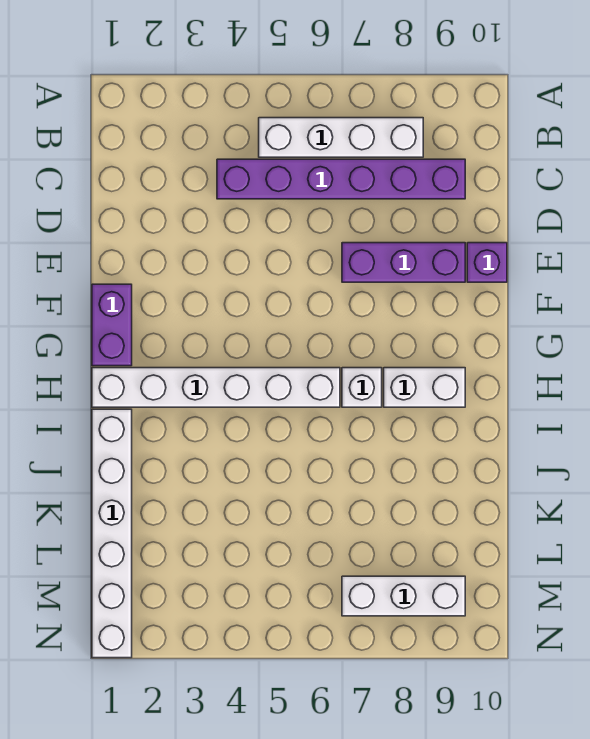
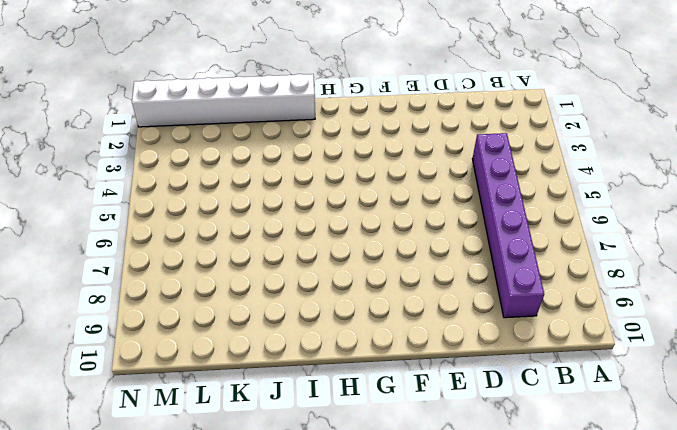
none -> white brick B5:B8 level 1
none -> purple brick E7:E9 level 1

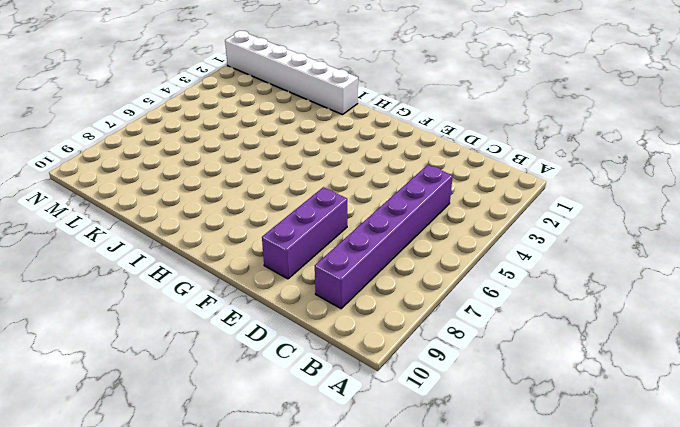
none -> white brick B5:B8 level 1
none -> purple brick E10 level 1

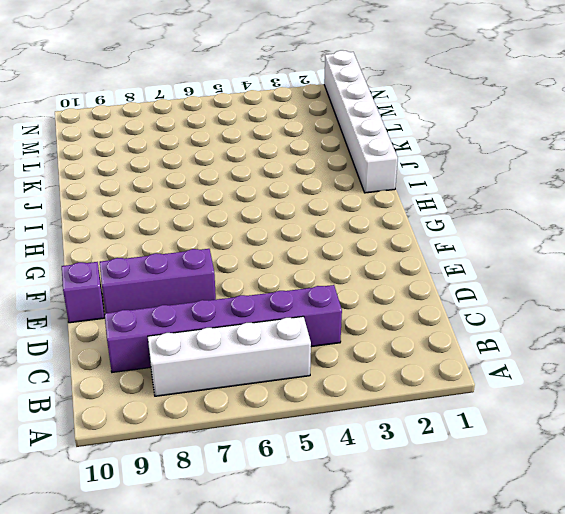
none -> purple brick F1:G1 level 1
none -> white brick H1:H6 level 1

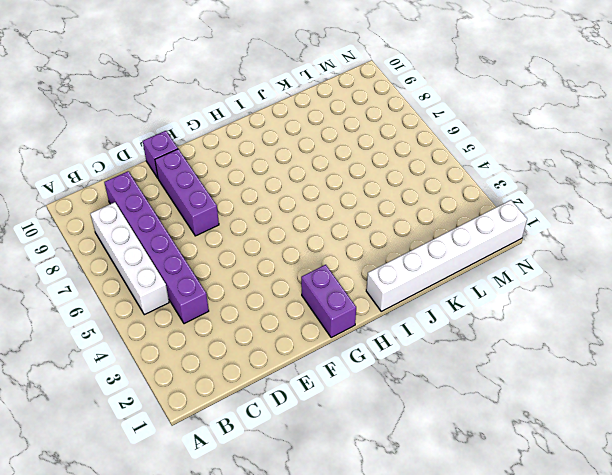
purple brick G1:G2 level 1 -> purple brick F1:G1 level 1
none -> white brick H1:H6 level 1
none -> white brick H7 level 1

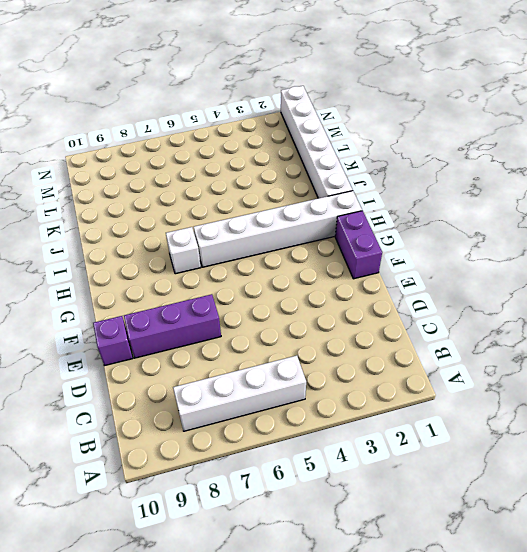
none -> purple brick C4:C9 level 1
none -> white brick H8:H9 level 1

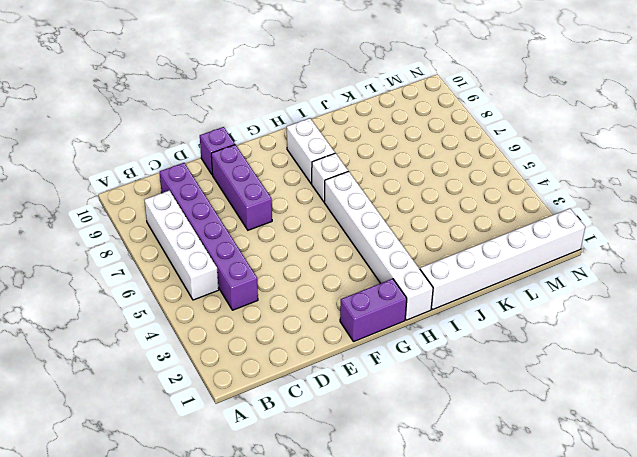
none -> white brick M7:M9 level 1

